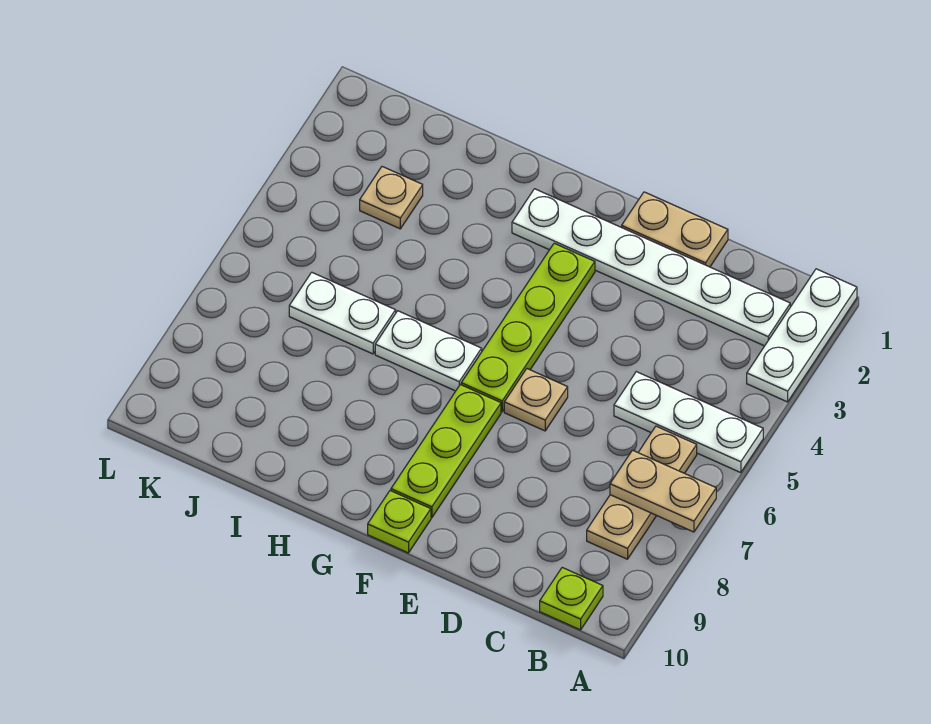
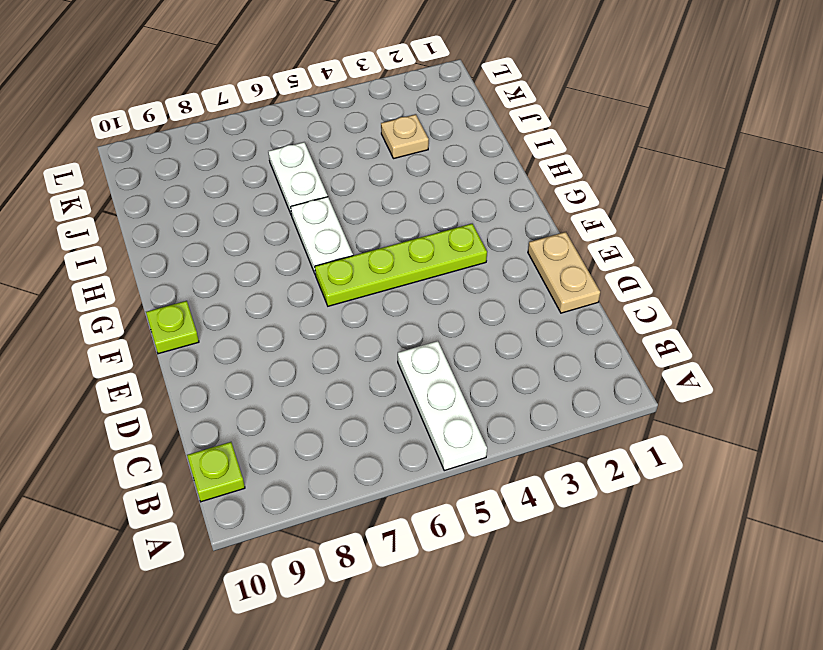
none -> white plate A1:A3 level 1
none -> white plate B2:G2 level 1
none -> tan plate B6:B8 level 1

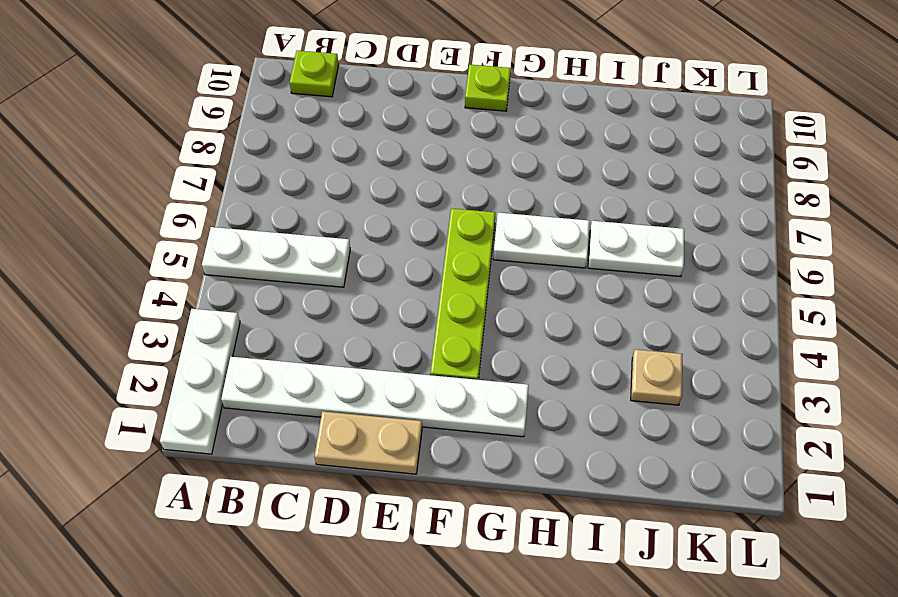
none -> tan plate B6:B8 level 1
none -> tan plate E6 level 1
none -> lime plate F7:F9 level 1

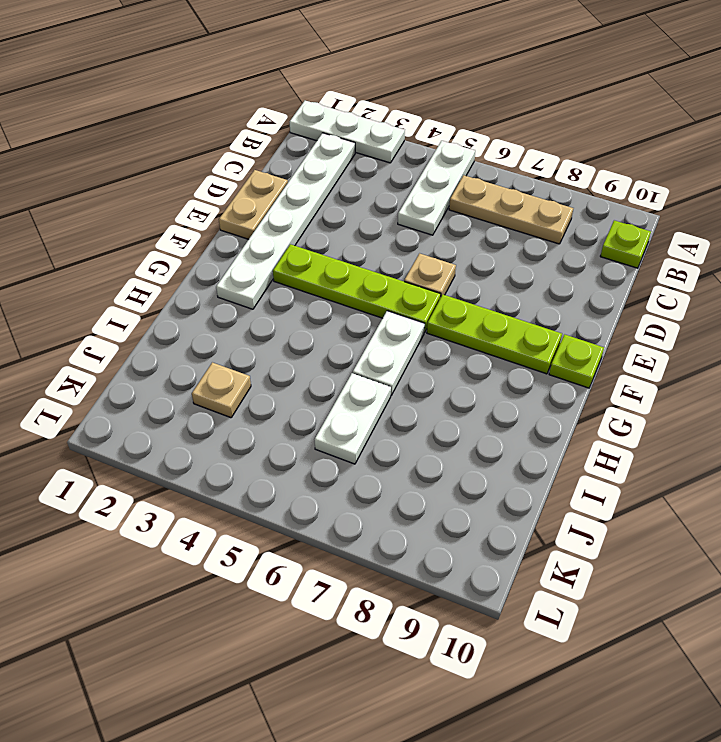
none -> tan plate A7:B7 level 2

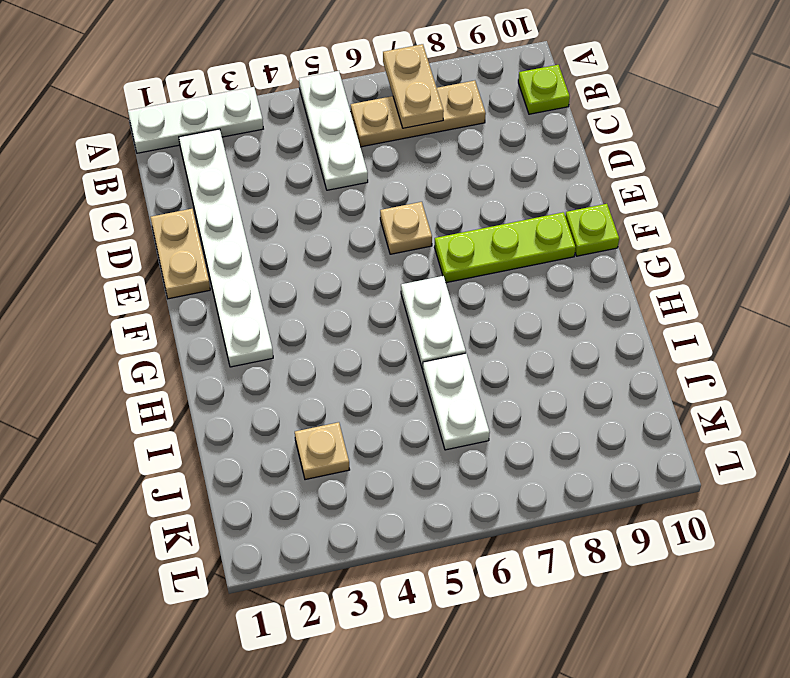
none -> lime plate F3:F6 level 1

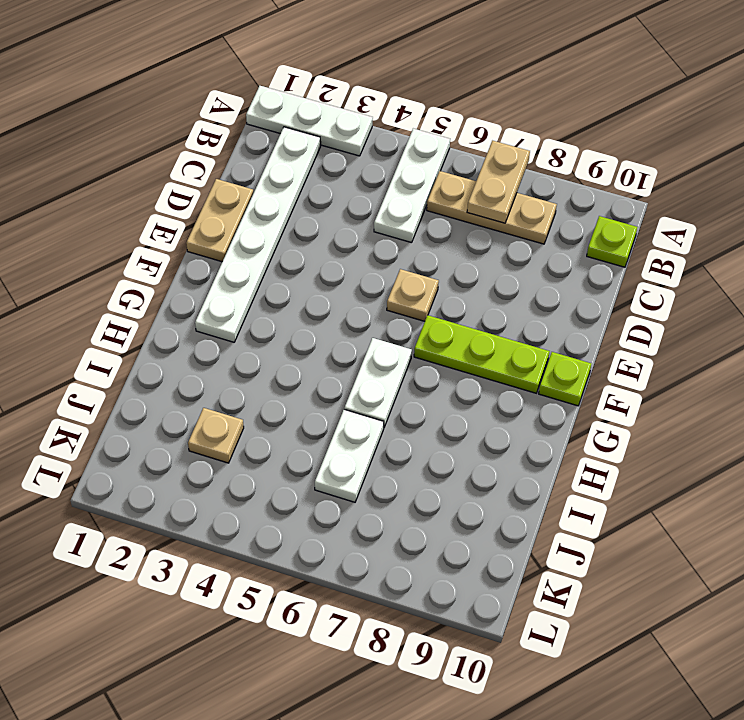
none -> lime plate F3:F6 level 1

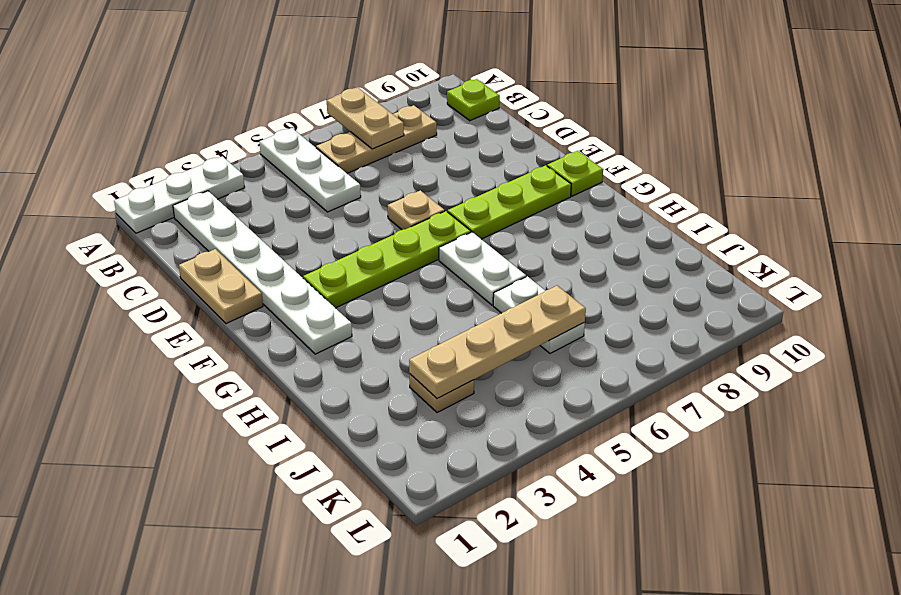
tan plate J3:J6 level 2 -> none

